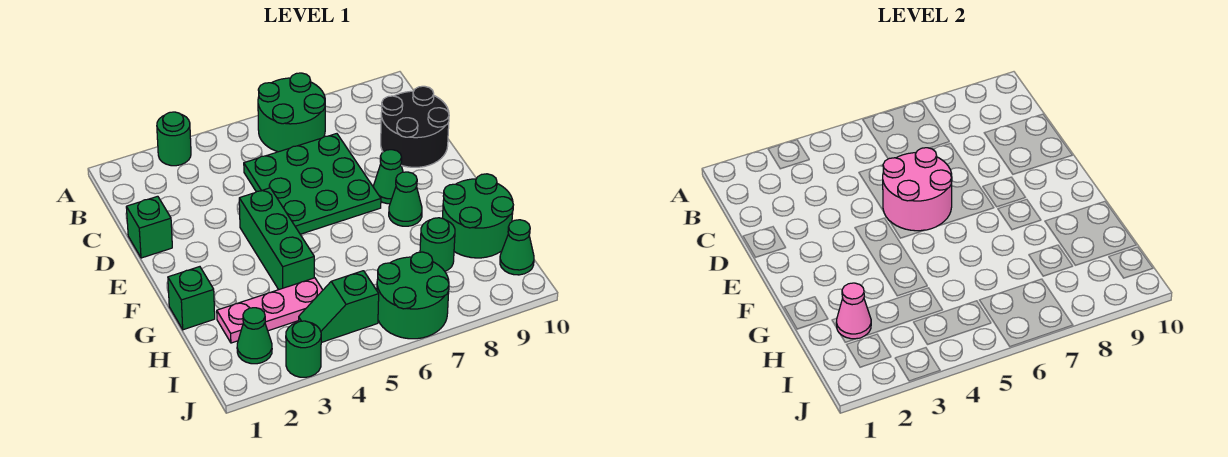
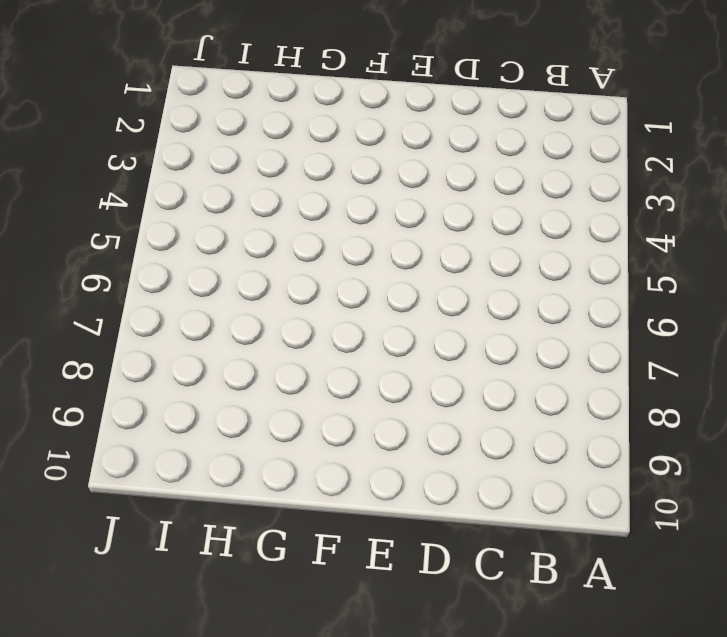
none -> green round brick A3 level 1
none -> green round brick A6:B7 level 1
none -> green plate C5:E7 level 1

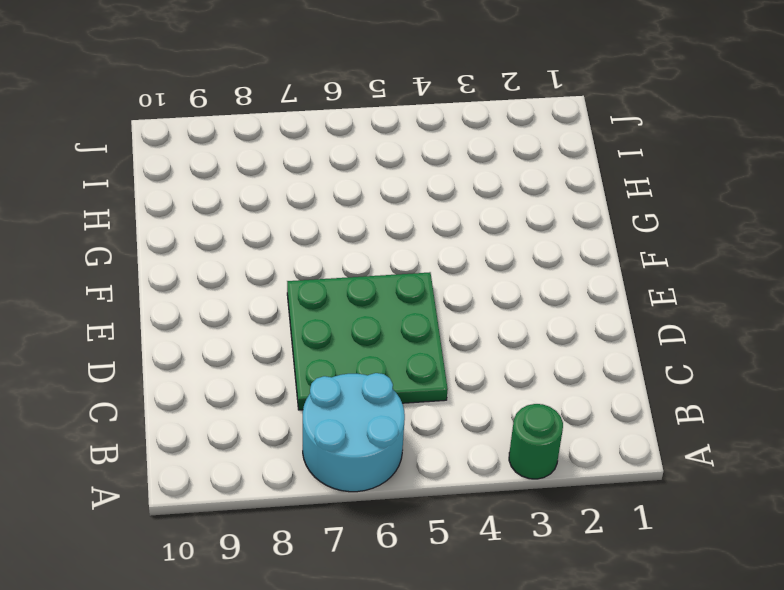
cyan round brick A6:B7 level 1 -> green round brick A6:B7 level 1
none -> black round brick C9:D10 level 1
none -> green brick D1 level 1
none -> green brick E4:G4 level 1

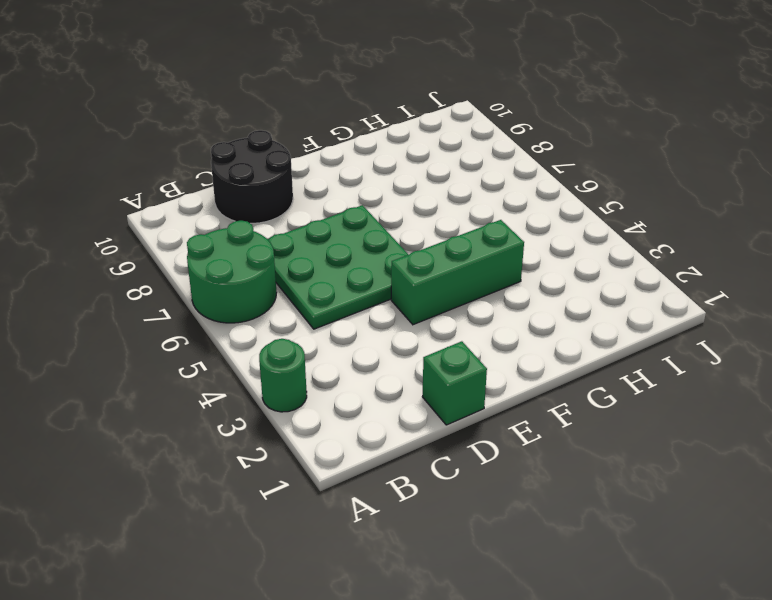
none -> green cone E8 level 1
none -> green cone F8 level 1
none -> green brick G1 level 1

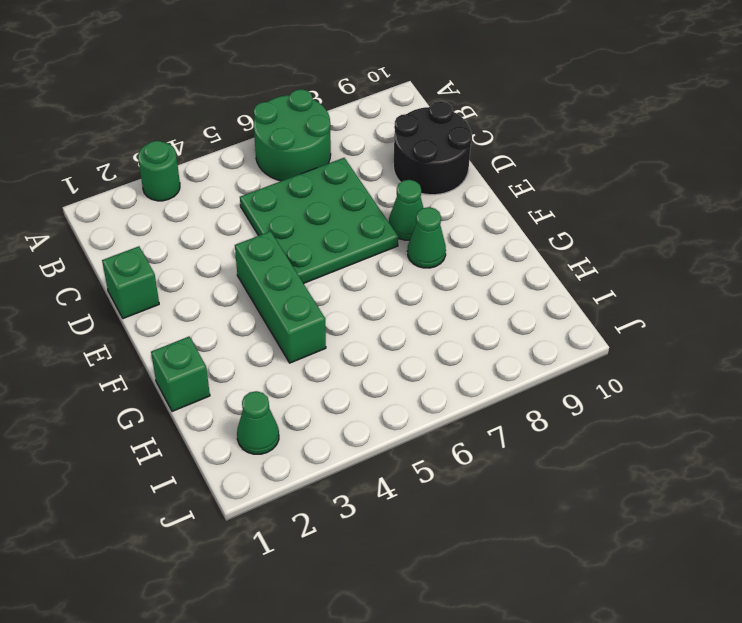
none -> green round brick G9:H10 level 1
none -> pink plate H2:H4 level 1
none -> green round brick H8 level 1

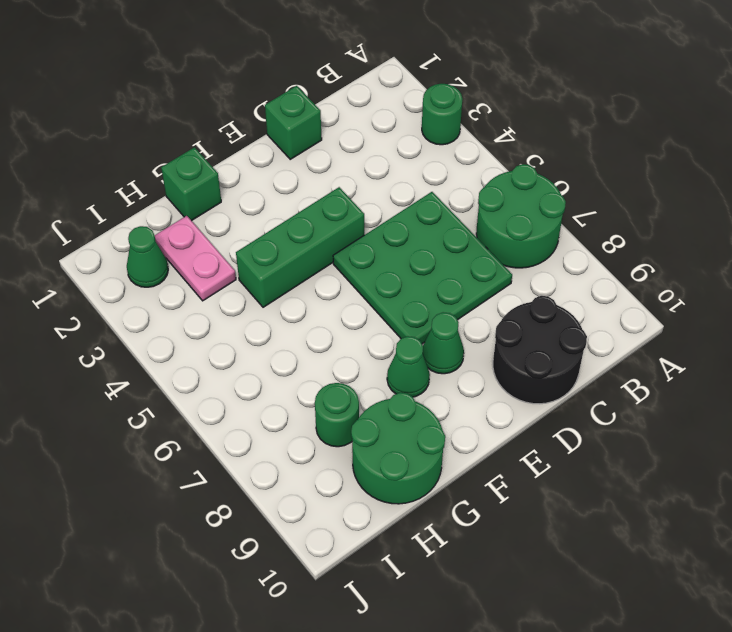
pink plate H2:H3 level 1 -> pink plate H2:H4 level 1
none -> green slope I4:I5 level 1 top 5
none -> green round brick I6:J7 level 1
none -> green cone I10 level 1

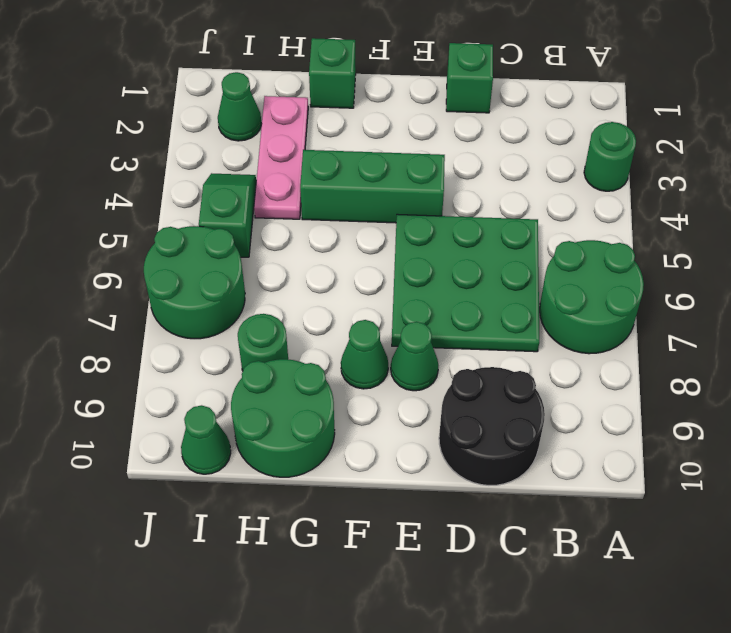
none -> green round brick J3 level 1
none -> pink round brick D5:E6 level 2
none -> pink cone H2 level 2

